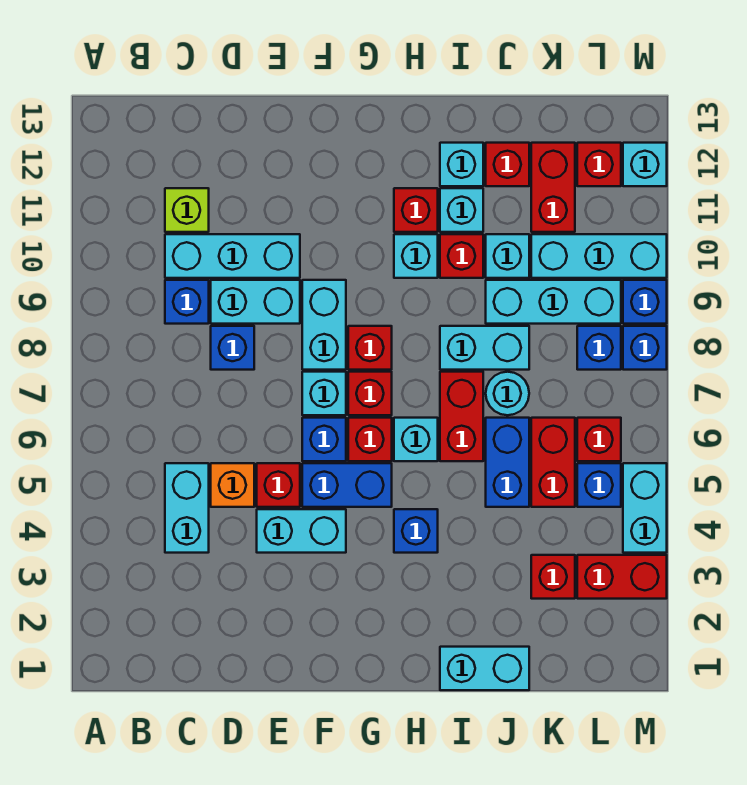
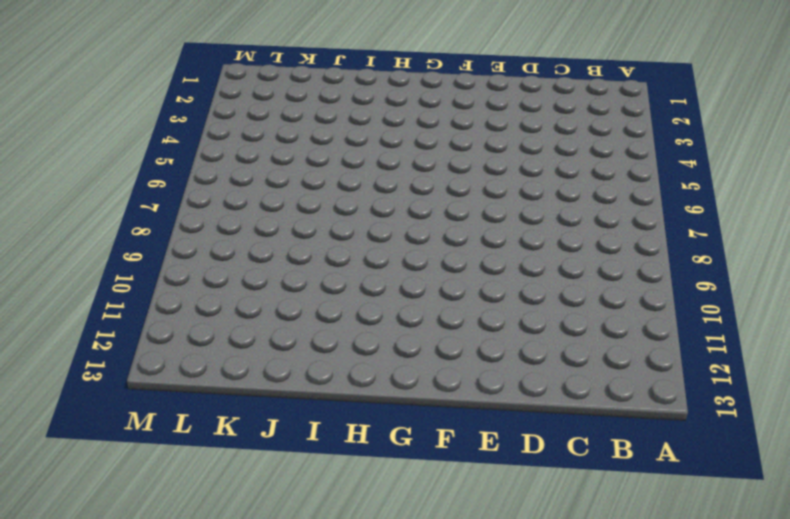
none -> cyan brick C4:C5 level 1
none -> blue brick C9 level 1
none -> cyan brick C10:E10 level 1
none -> lime brick C11 level 1

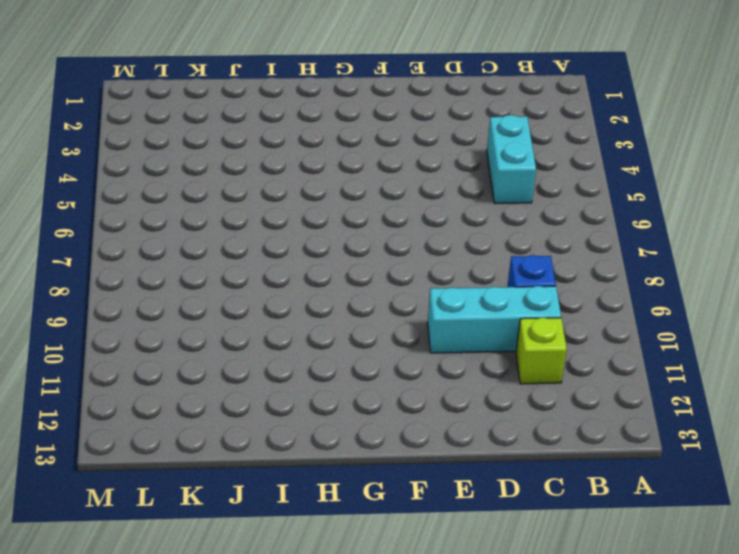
none -> orange brick D5 level 1
none -> blue brick D8 level 1
none -> cyan brick D9:E9 level 1
none -> cyan brick E4:F4 level 1

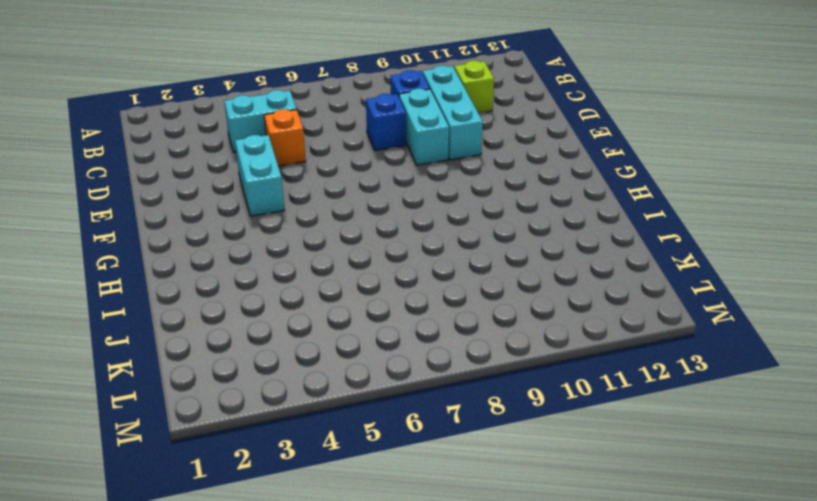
none -> red brick E5 level 1
none -> blue brick F5:G5 level 1
none -> blue brick F6 level 1
none -> cyan brick F7 level 1

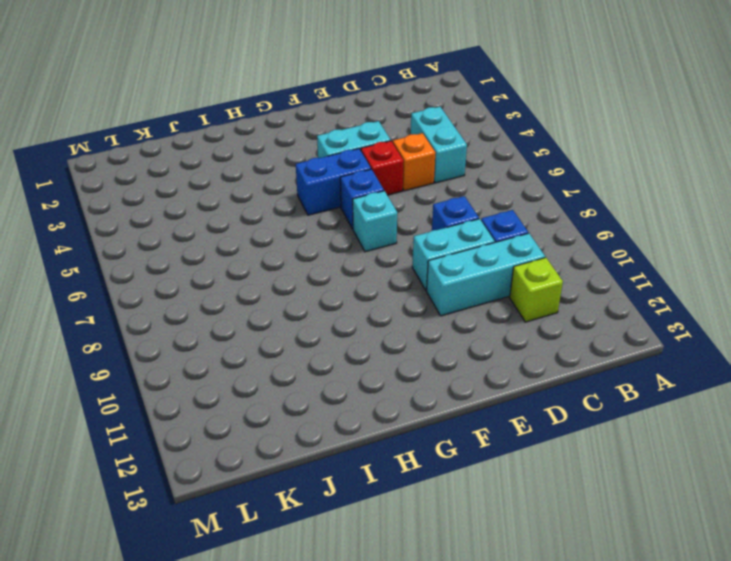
none -> cyan brick F8:F9 level 1
none -> red brick G6 level 1
none -> red brick G7 level 1
none -> red brick G8 level 1

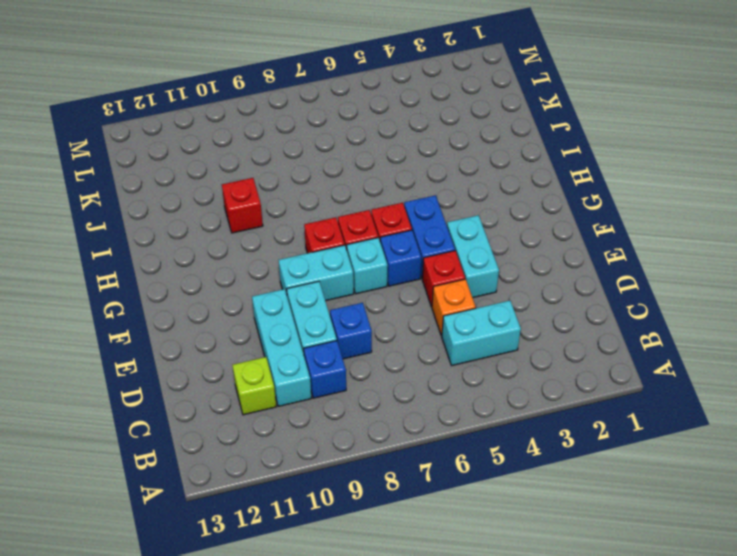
none -> blue brick H4 level 1
none -> cyan brick H6 level 1
none -> cyan brick H10 level 1
none -> red brick H11 level 1

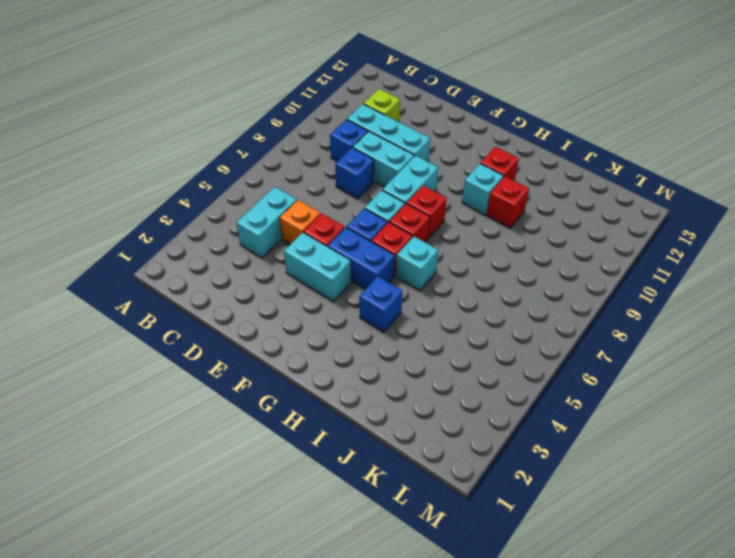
none -> cyan brick I1:J1 level 1
none -> red brick I6:I7 level 1
none -> cyan brick I8:J8 level 1
none -> cyan brick I11 level 1

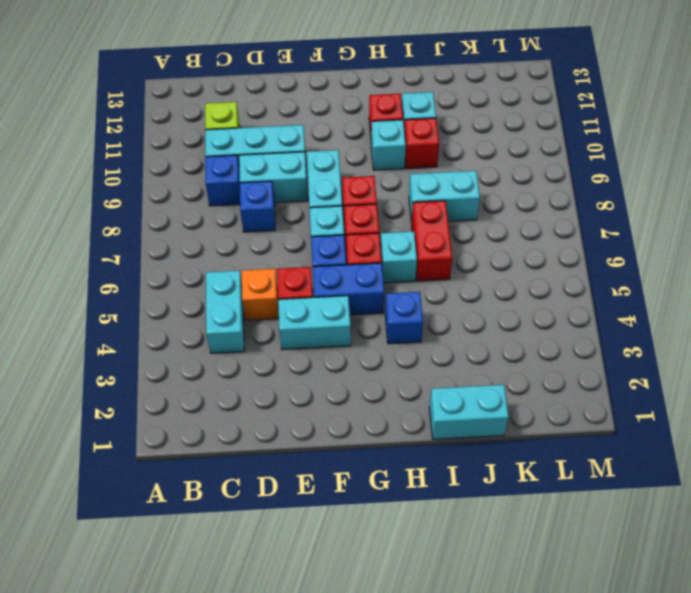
none -> cyan brick I12 level 1
none -> blue brick J5:J6 level 1
none -> cyan round brick J7 level 1
none -> cyan brick J9:L9 level 1

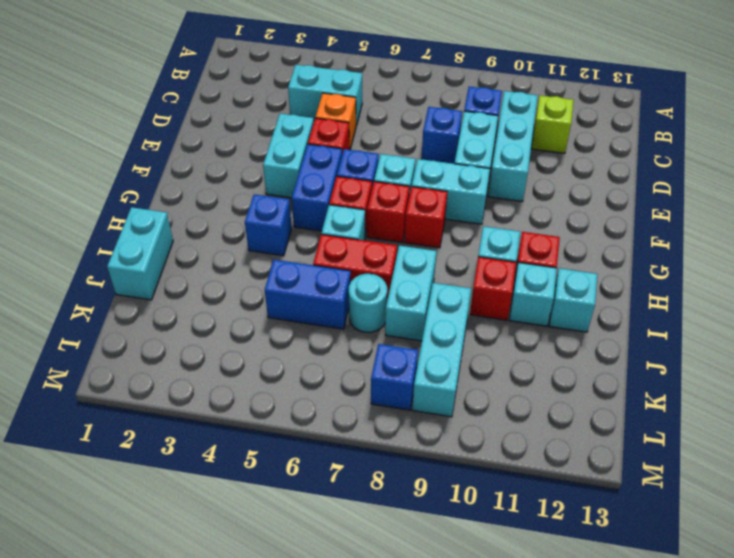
none -> cyan brick J10 level 1
none -> red brick J12 level 1
none -> red brick K3 level 1
none -> red brick K5:K6 level 1

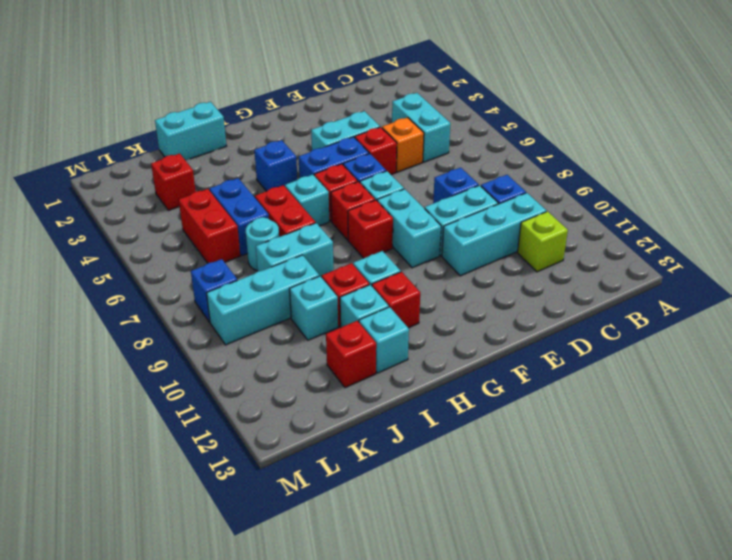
none -> cyan brick K10:M10 level 1
none -> red brick K11:K12 level 1
none -> red brick L3:M3 level 1
none -> blue brick L5 level 1

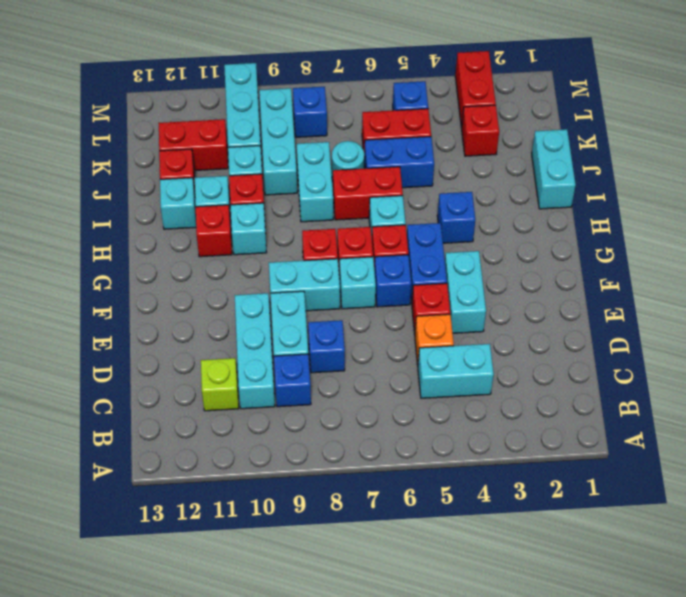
none -> red brick L6 level 1
none -> red brick L12 level 1
none -> cyan brick M4:M5 level 1
none -> blue brick M8 level 1

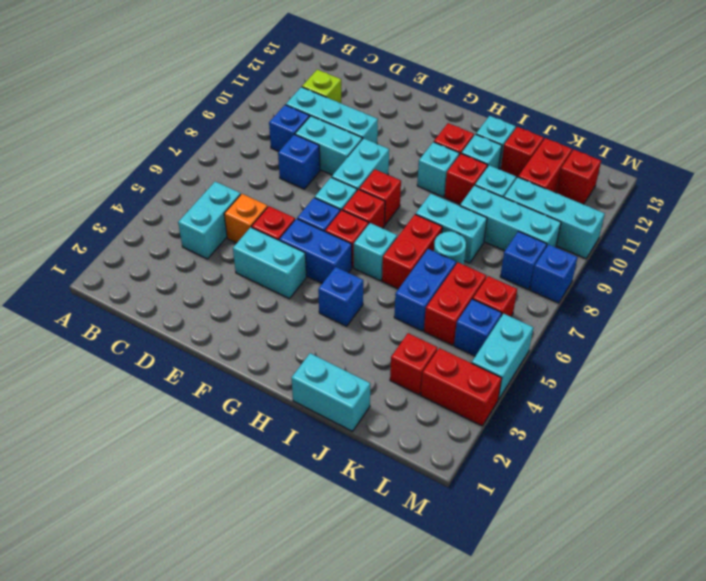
none -> blue brick M9 level 1
none -> cyan brick M12 level 1

